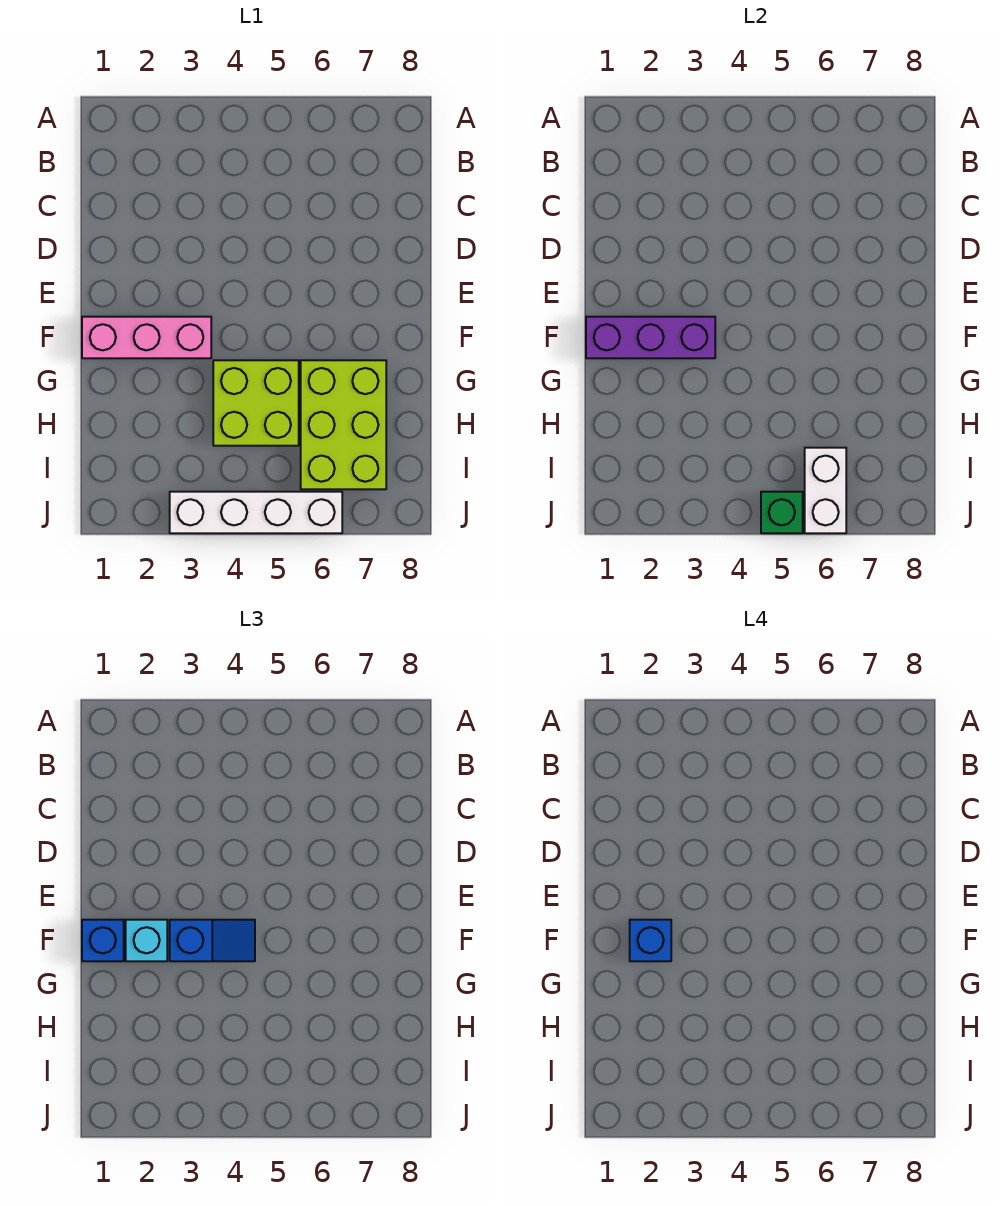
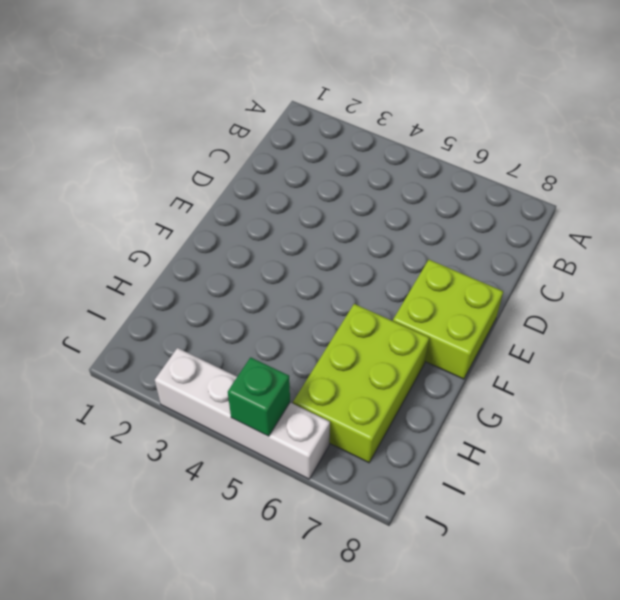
lime brick E7:F8 level 1 -> lime brick G4:H5 level 1
none -> pink brick F1:F3 level 1
none -> purple brick F1:F3 level 2

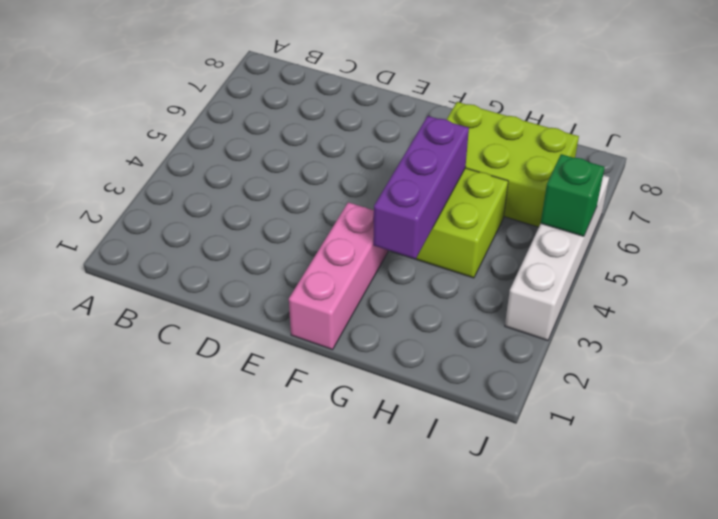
purple brick G3:G5 level 2 -> purple brick F1:F3 level 2
none -> white brick I6:J6 level 2
none -> blue brick F1 level 3

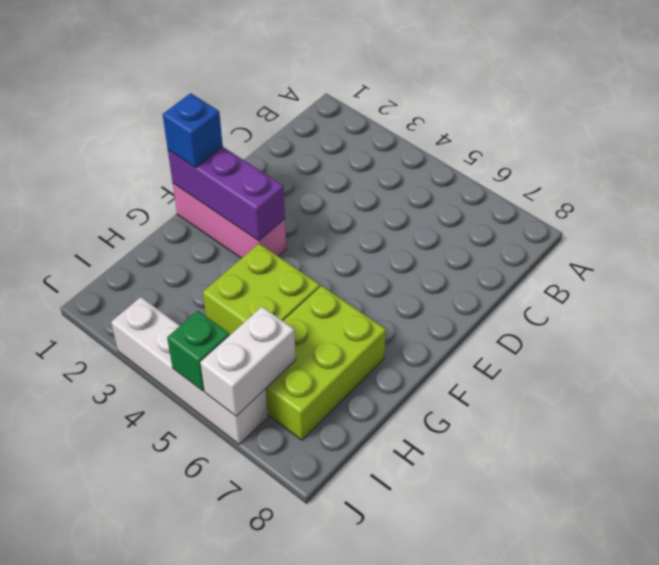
none -> cyan brick F2 level 3
none -> blue slope F3:F4 level 3 top 3

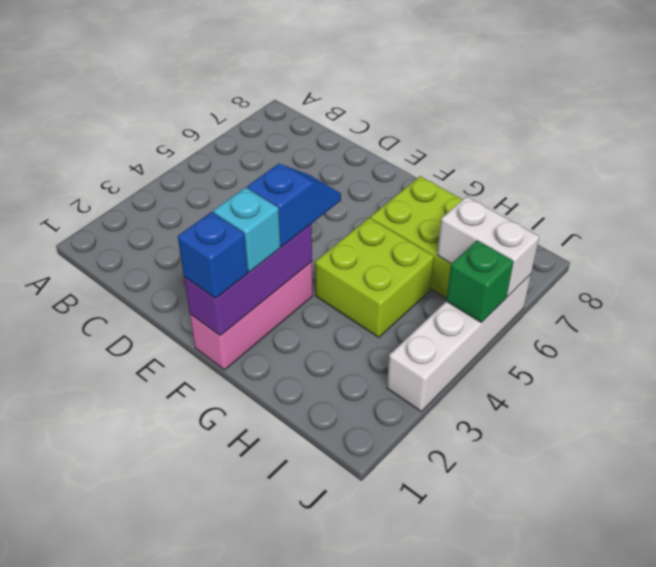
none -> blue brick F2 level 4

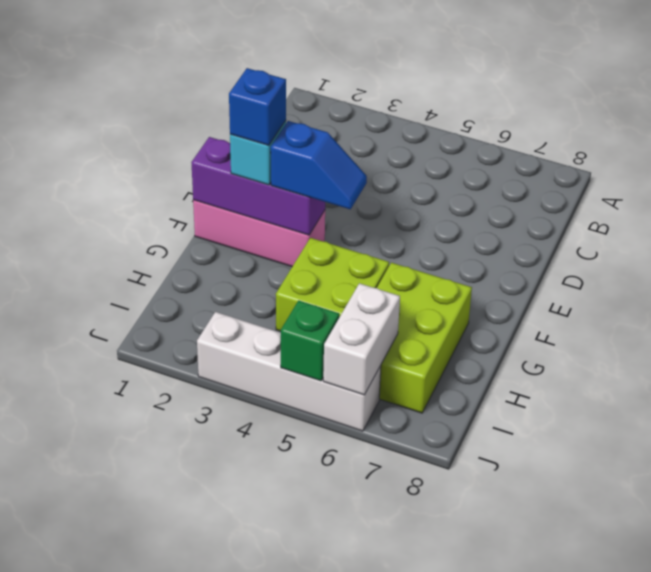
none -> blue brick F1 level 3

